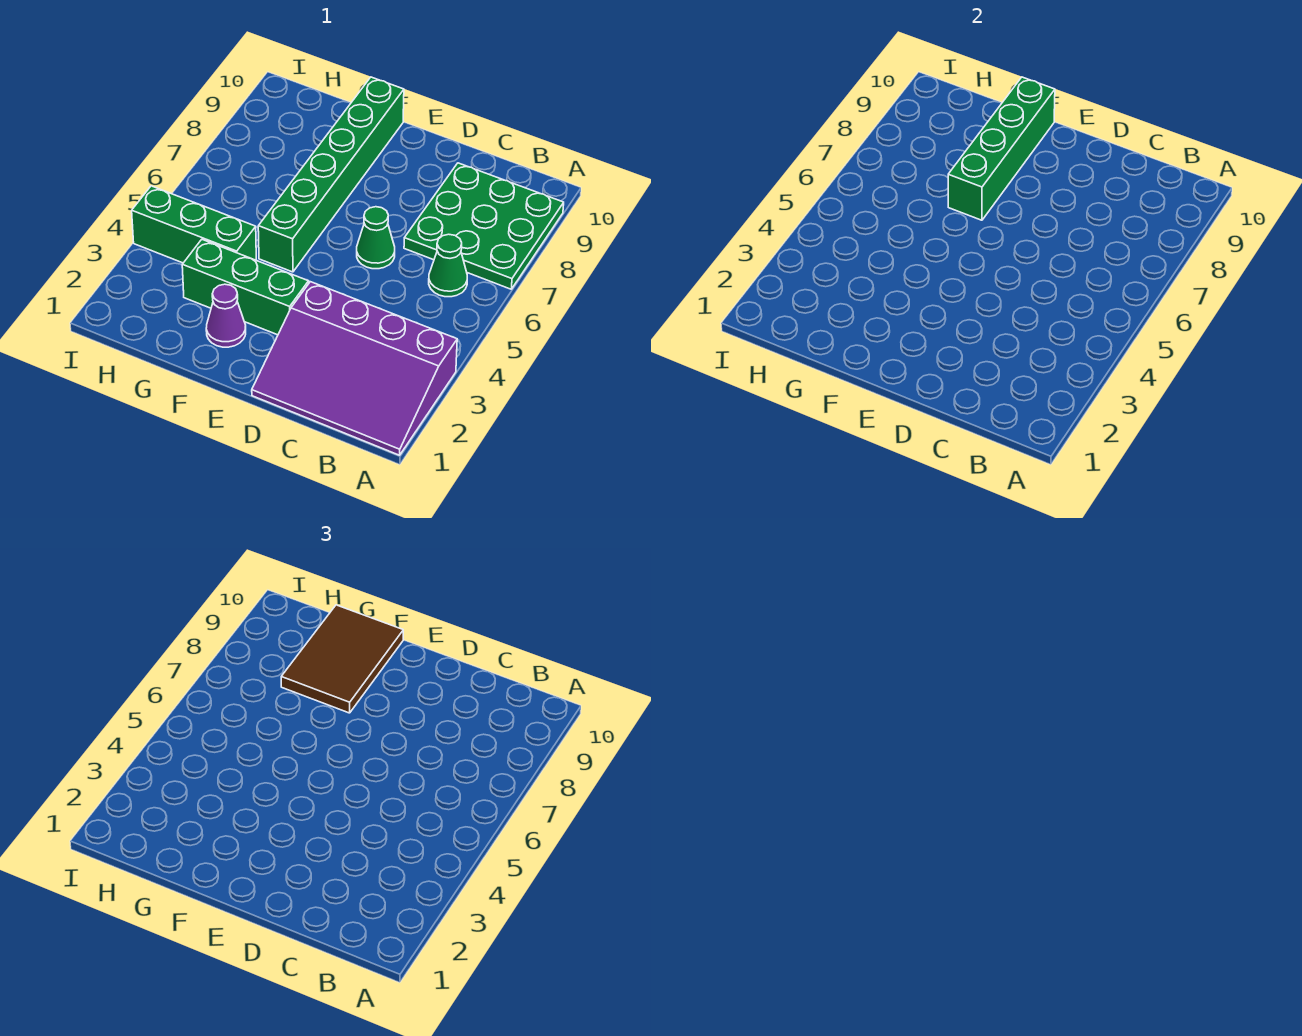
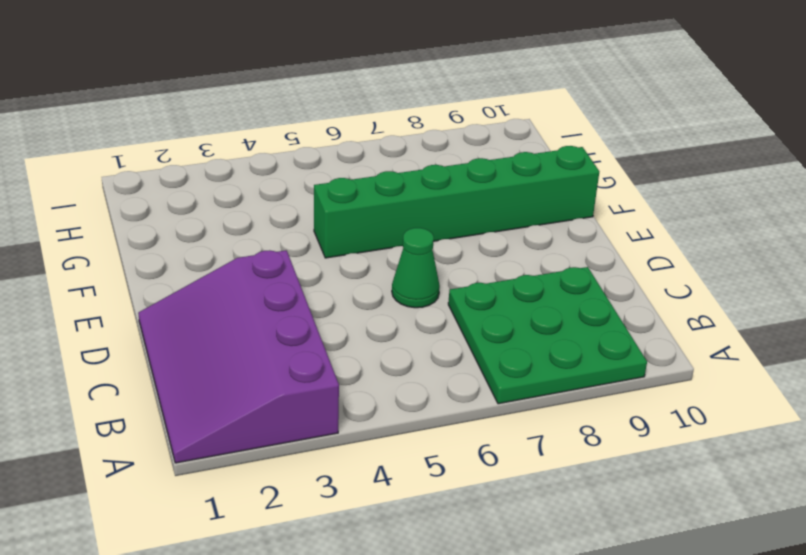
none -> green cone B6 level 1
none -> green brick E3:G3 level 1

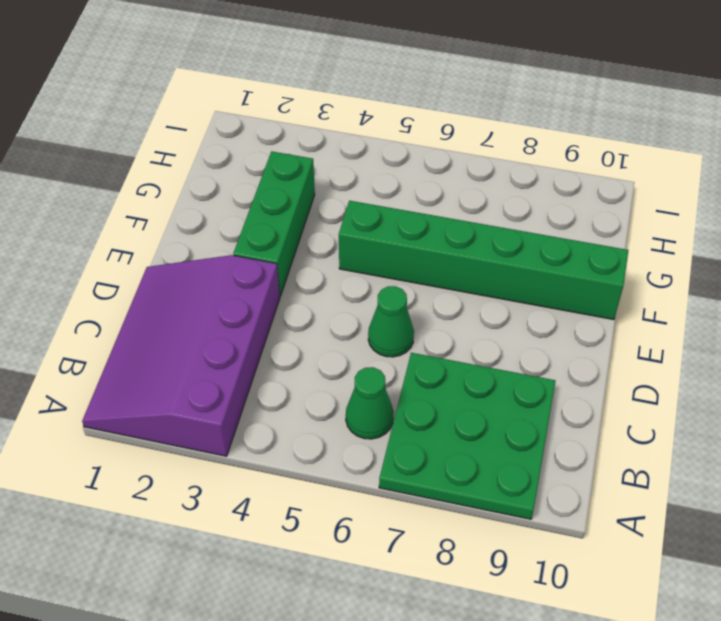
none -> purple cone F2 level 1
none -> green brick G4:I4 level 1

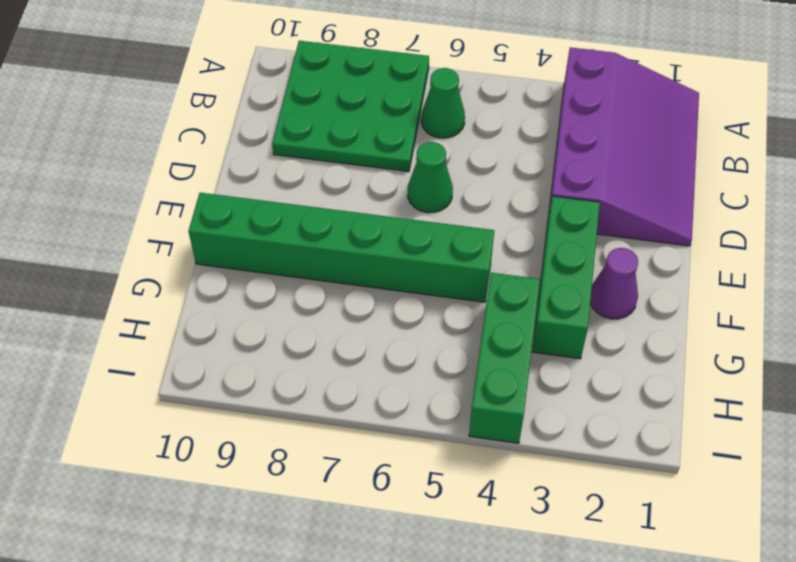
none -> green brick F7:F10 level 2
none -> brown tile F8:G10 level 3

